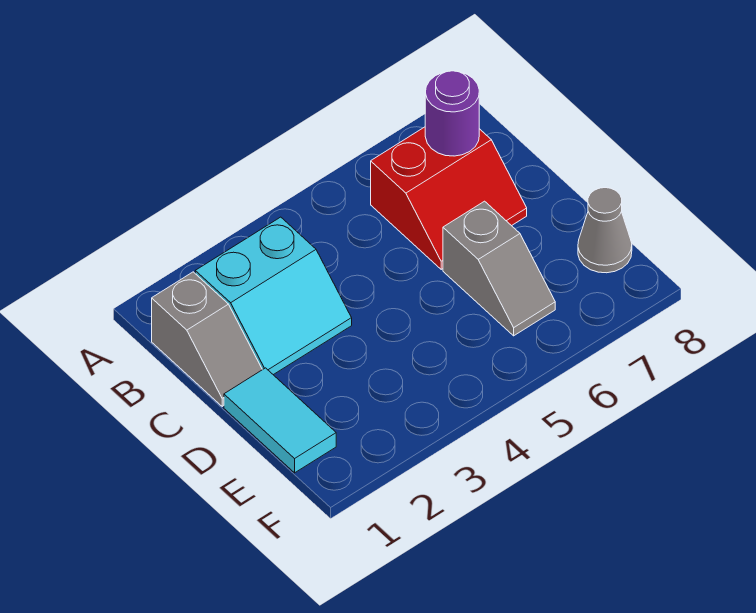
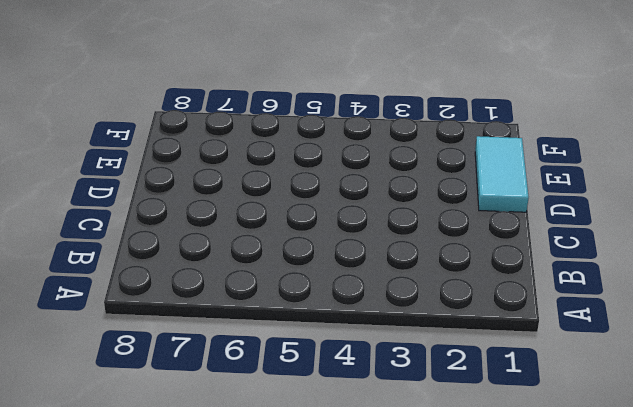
none -> grey slope B1:C1 level 1 top B
none -> cyan slope B2:C3 level 1 top B

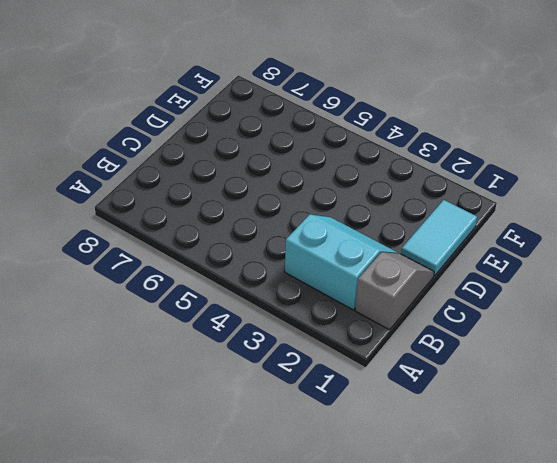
none -> red slope B6:C7 level 1 top B
none -> grey slope D6:E6 level 1 top D

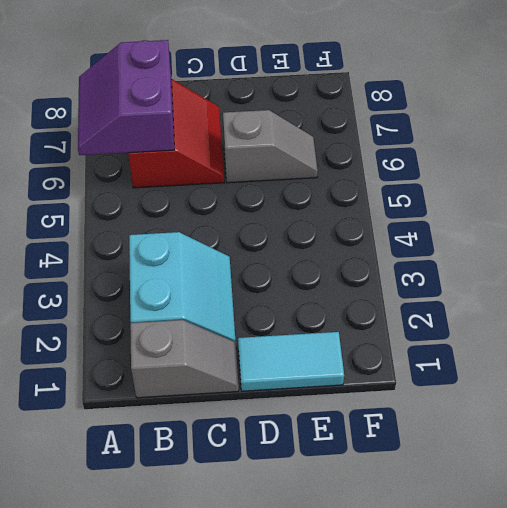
purple slope A6:B7 level 2 top B -> purple round brick B7 level 2
none -> grey cone E8 level 1

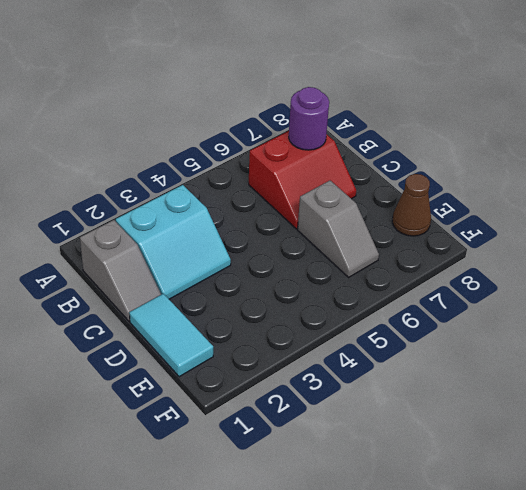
brown cone E8 level 1 -> grey cone E8 level 1

